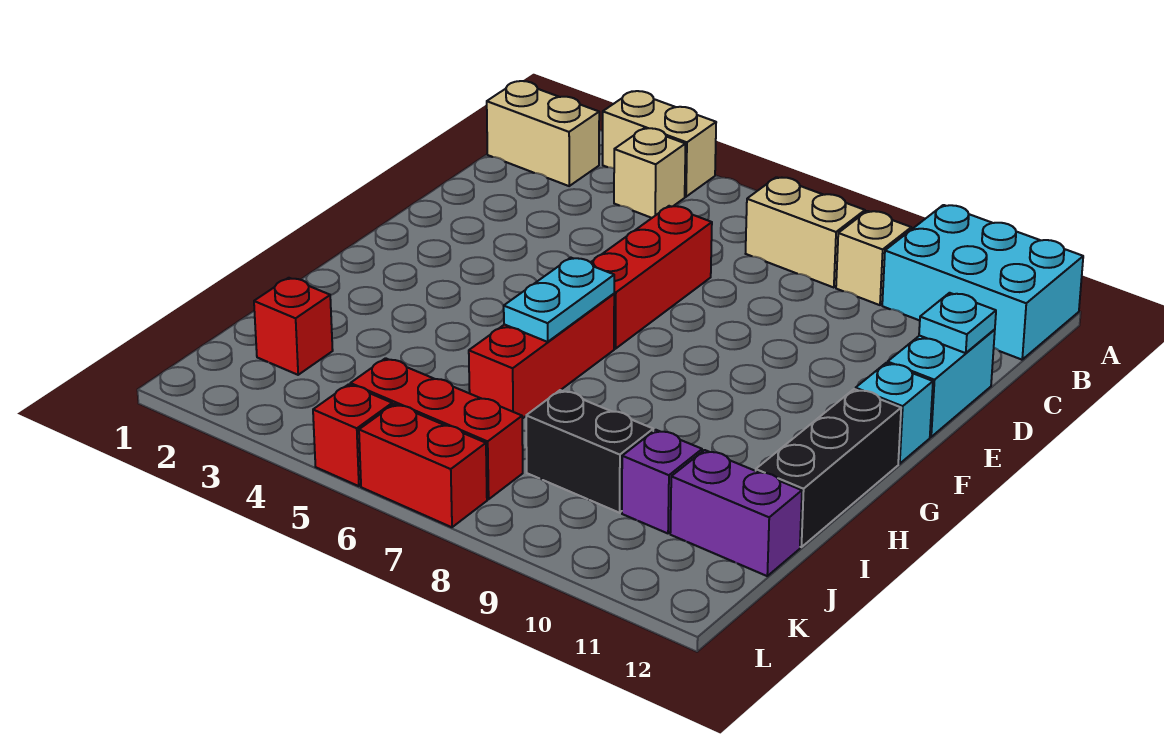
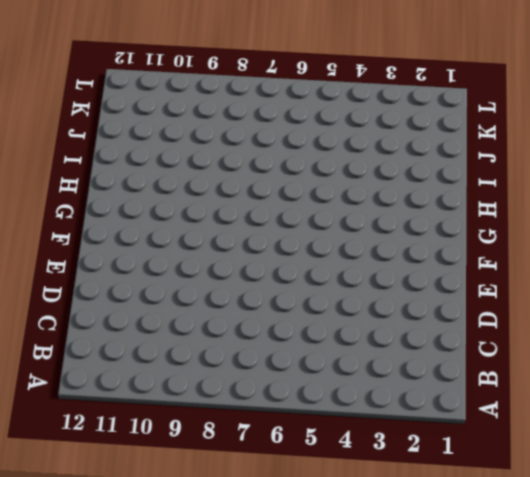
none -> tan brick A3:A4 level 1
none -> cyan brick A10:B12 level 1
none -> tan brick B1:B2 level 1

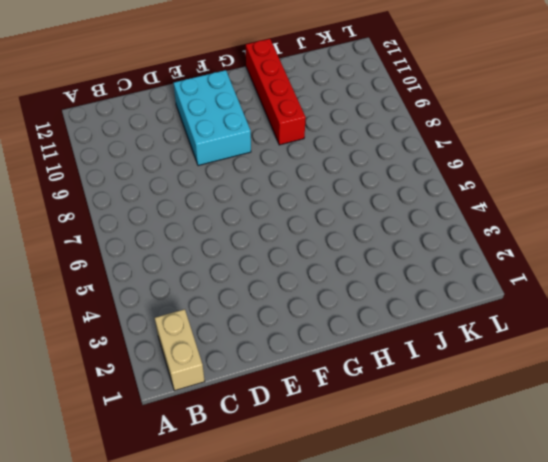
cyan brick E9:F11 level 1 -> cyan brick A10:B12 level 1
red brick H9:H12 level 1 -> black brick G12:I12 level 1
none -> tan brick A3:A4 level 1
none -> tan brick B4 level 1
none -> tan brick B7:B8 level 1

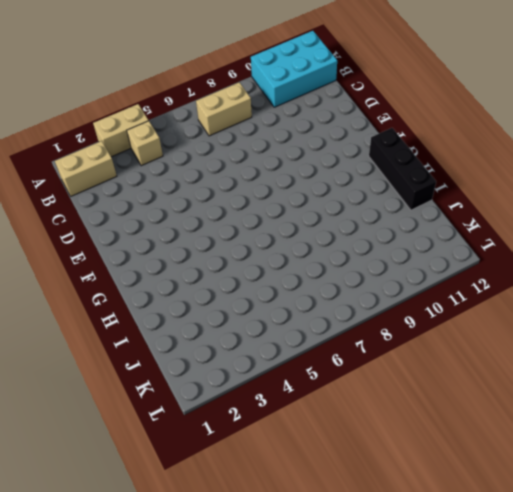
none -> tan brick B9 level 1
none -> red brick D6:F6 level 1
none -> cyan brick D12:E12 level 1

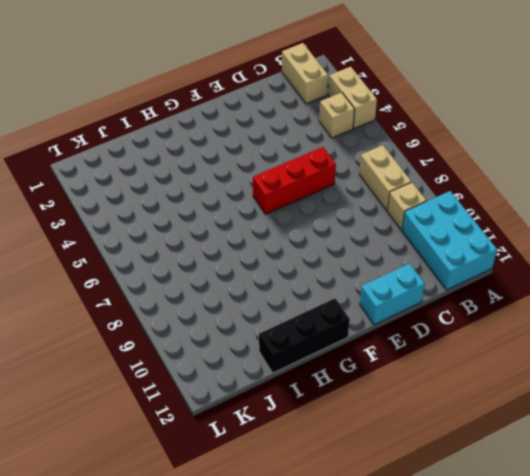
none -> cyan brick F12 level 1
none -> red brick G6:I6 level 1
none -> red brick J2 level 1

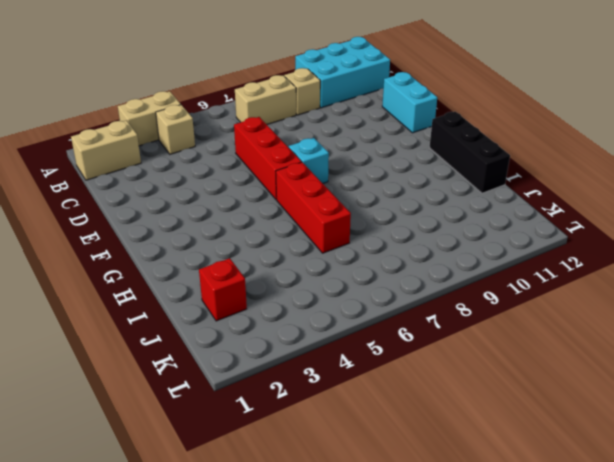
cyan brick F7 level 1 -> cyan brick F12 level 1
none -> black brick J8:J9 level 1
none -> purple brick J10 level 1
none -> purple brick J11:J12 level 1

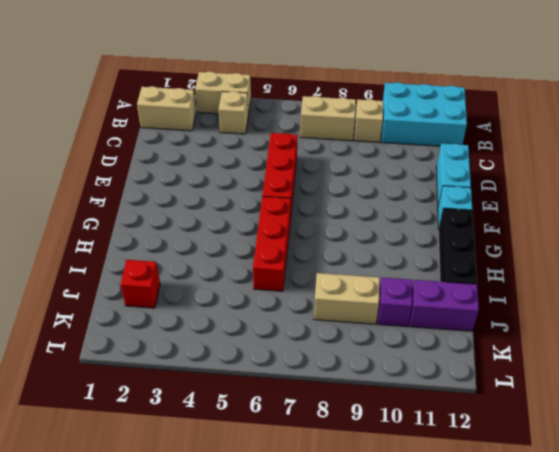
tan brick J8:J9 level 1 -> black brick J8:J9 level 1
none -> red brick K5:K7 level 1
none -> red brick L5 level 1
none -> red brick L6:L7 level 1

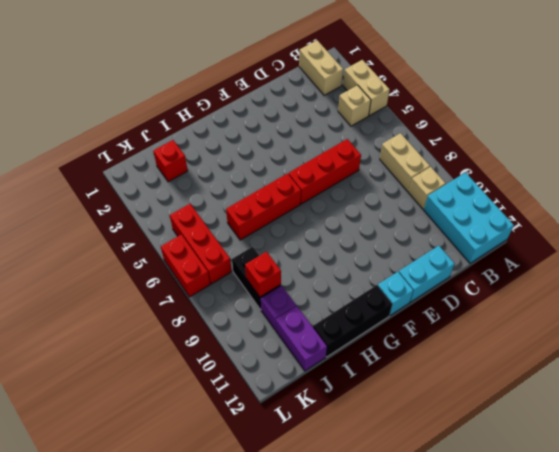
red brick J9 level 2 -> red brick L5 level 1
none -> cyan plate D12 level 2
none -> cyan plate G6:H6 level 2

